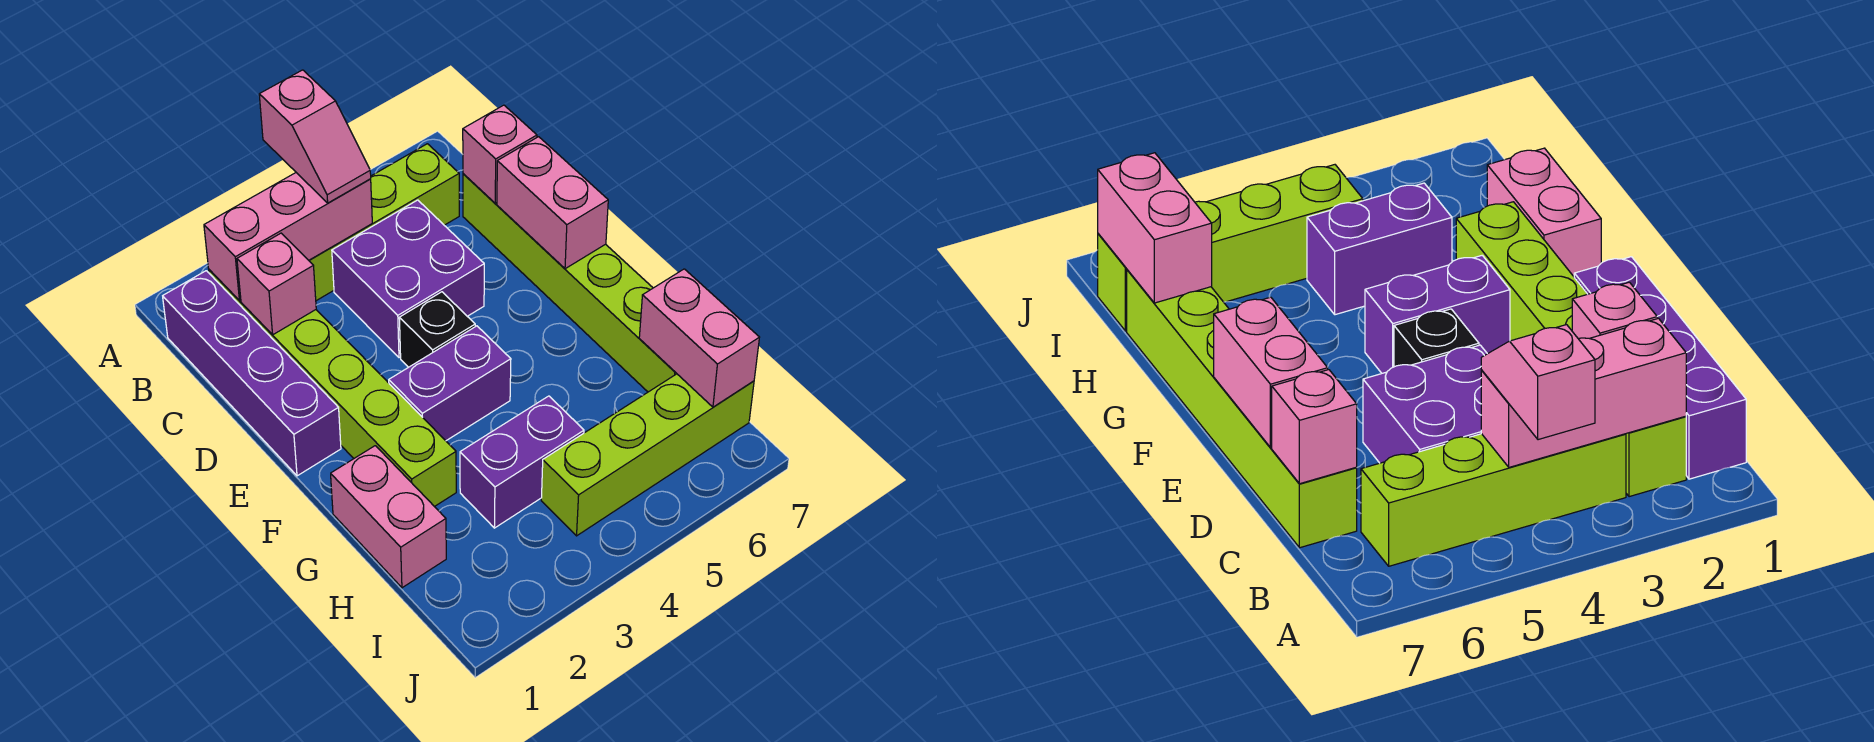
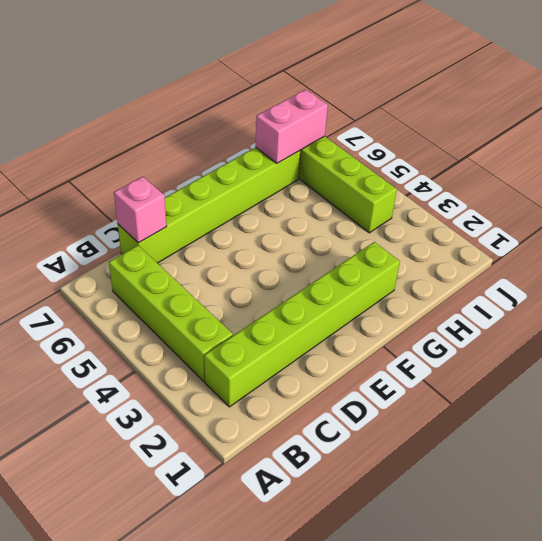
none -> purple brick B1:E1 level 1
none -> purple brick C4:D5 level 1
none -> black brick E4 level 1

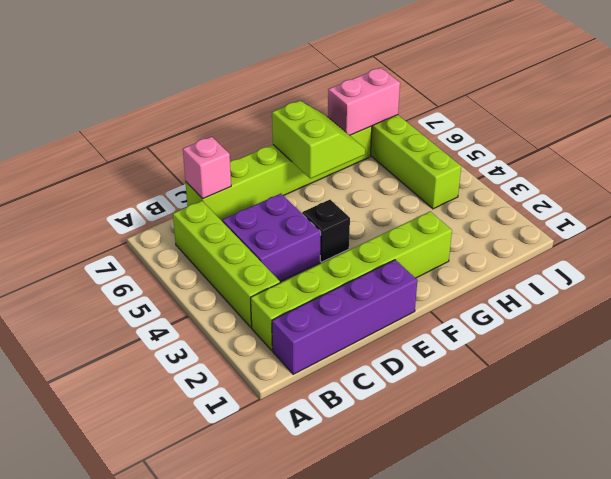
lime slope F6:G7 level 2 top F -> none
none -> purple brick F3:F4 level 1
none -> pink brick G1:H1 level 1
none -> purple brick H3:H4 level 1

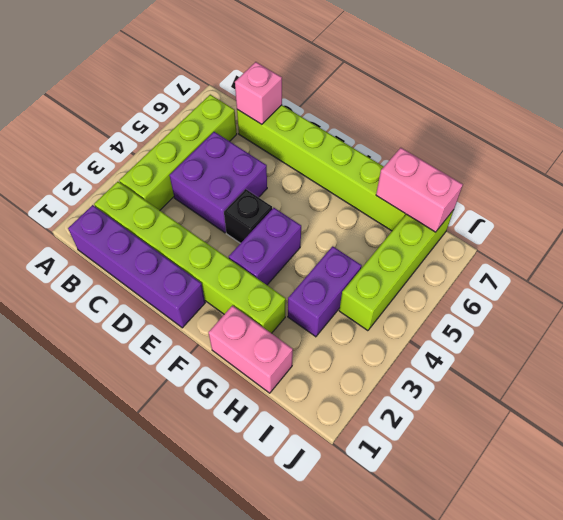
none -> pink brick B2:B4 level 2
none -> pink brick C2 level 2
none -> pink brick D7:E7 level 2

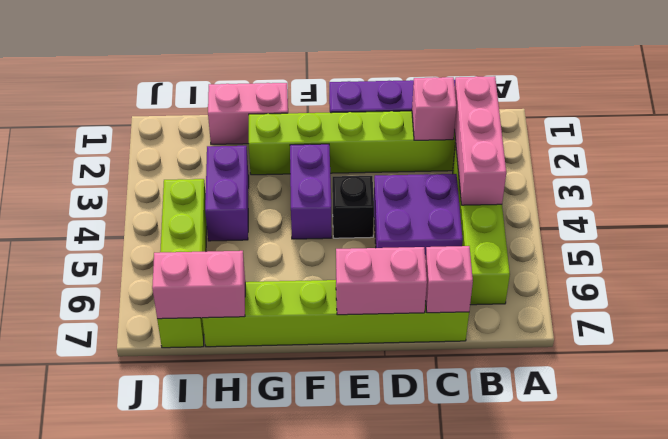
none -> pink slope A4:B4 level 3 top A

